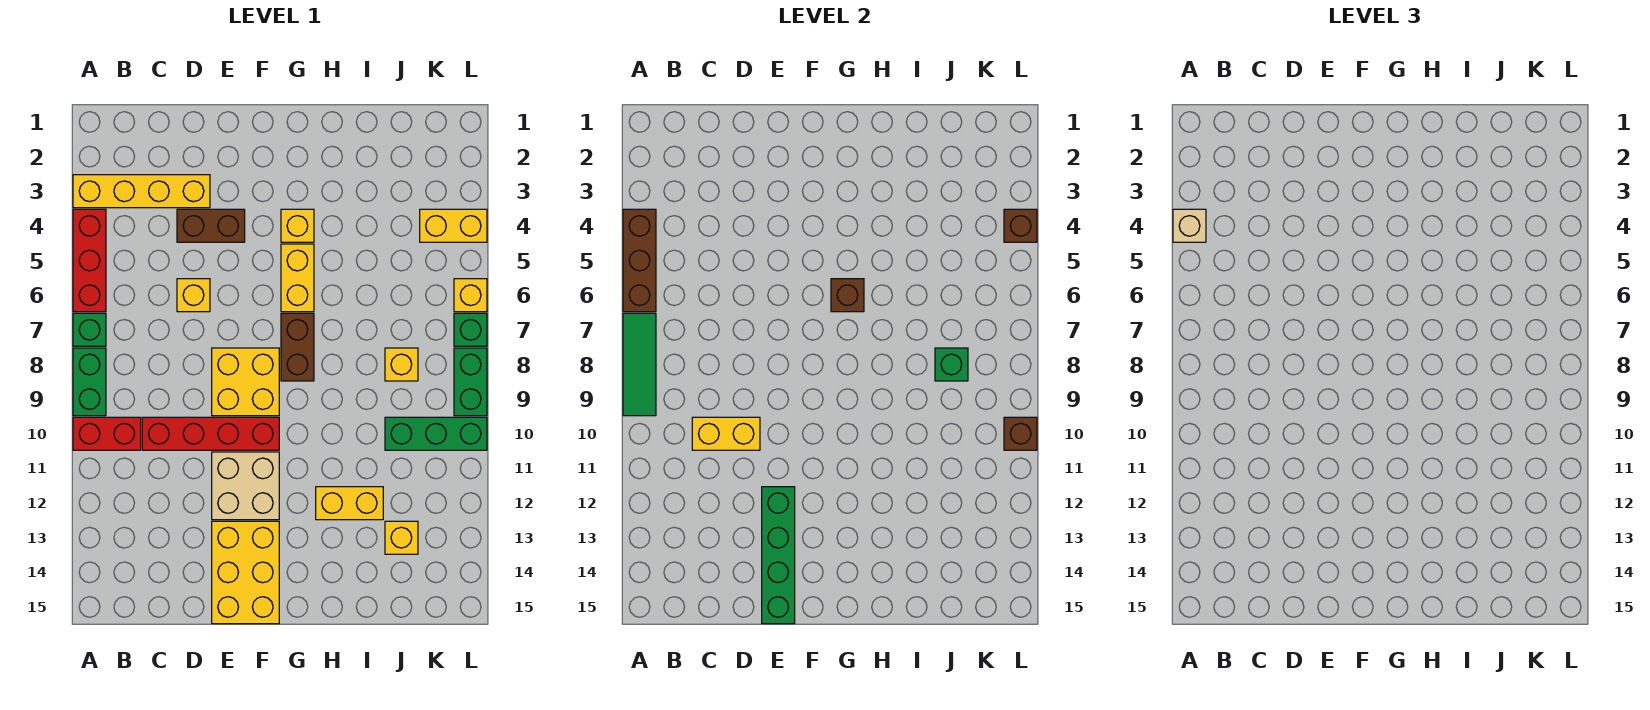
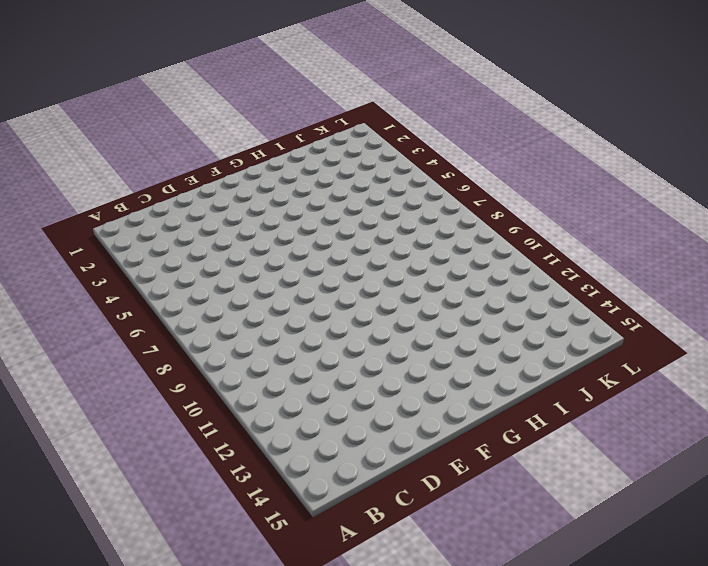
none -> yellow brick A3:D3 level 1
none -> red brick A4:A6 level 1
none -> green brick A7 level 1
none -> green brick A8:A9 level 1

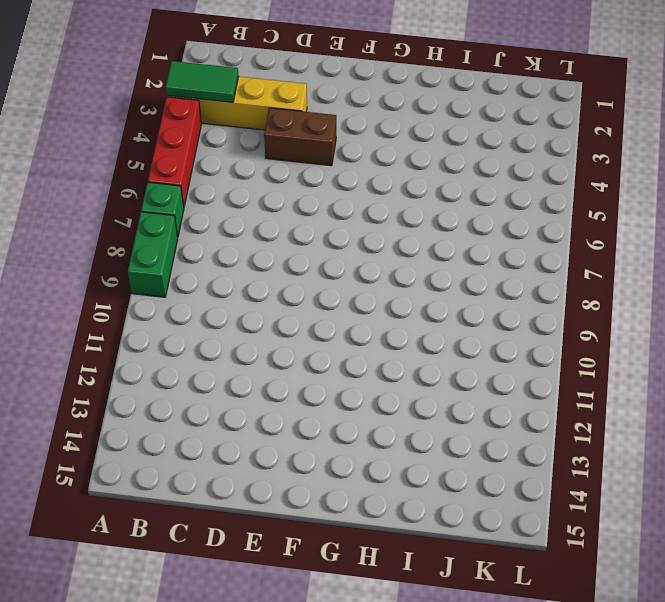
green tile A3:B3 level 2 -> none
none -> red brick A10:B10 level 1
none -> red brick C10:F10 level 1
none -> yellow brick D6 level 1
none -> yellow brick E8:F9 level 1

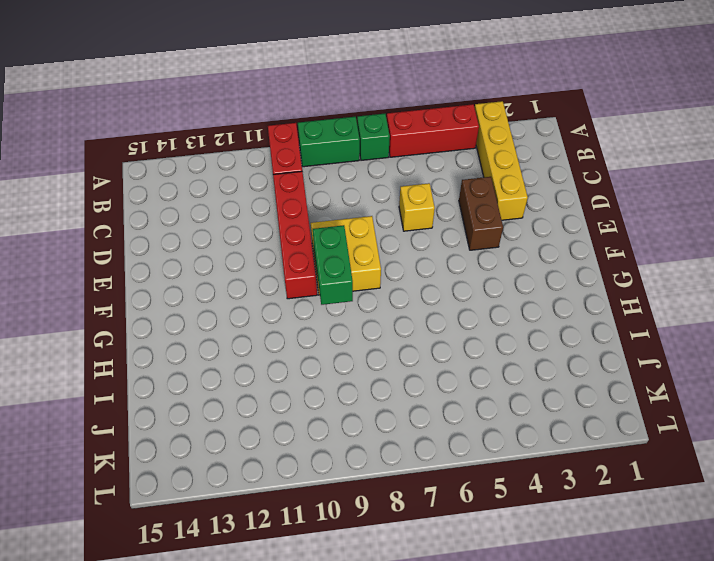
green brick F9:G9 level 2 -> green brick L8:L9 level 1
none -> tan brick E11:F12 level 1
none -> yellow brick E13:F15 level 1
none -> yellow brick G4 level 1
none -> yellow brick G5:G6 level 1

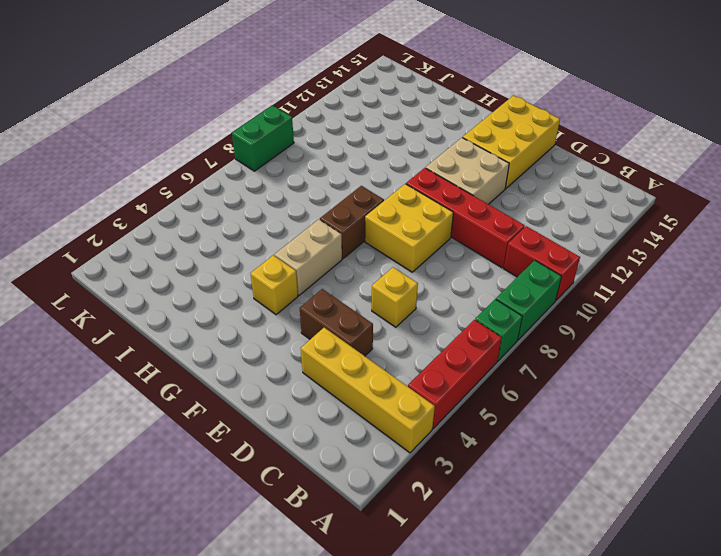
tan brick G5:G6 level 1 -> yellow brick G5:G6 level 1
none -> yellow brick H12:I12 level 1
none -> yellow brick J8 level 1
none -> green brick J10:L10 level 1
none -> yellow brick J13 level 1

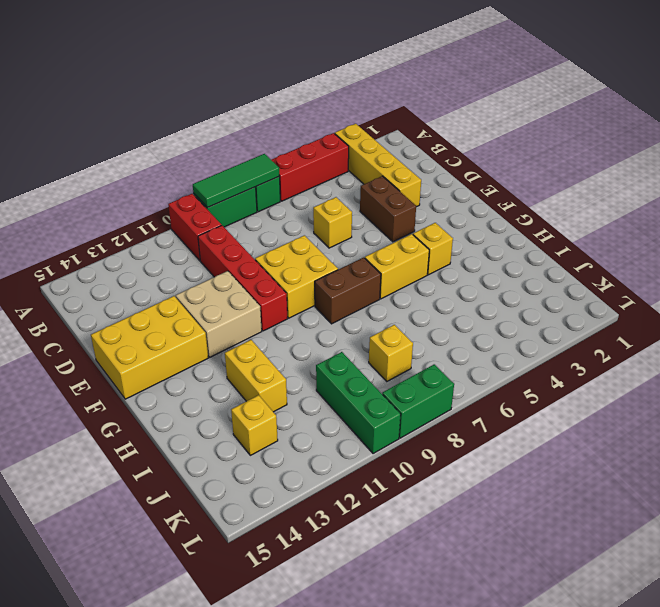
none -> yellow brick K4:L4 level 1
none -> yellow brick L6 level 1
none -> green brick L7 level 1
none -> brown brick A4:A6 level 2

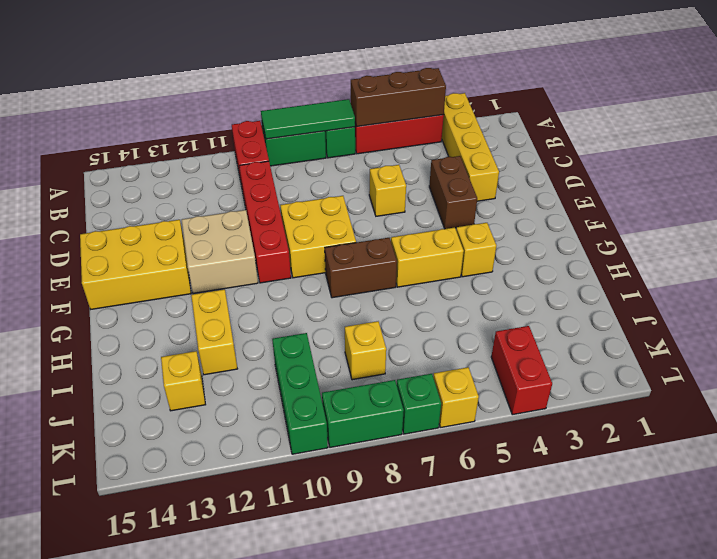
red brick K4:L4 level 1 -> yellow brick K4:L4 level 1
none -> yellow brick C10:D10 level 2
none -> green brick E12:E15 level 2
none -> brown brick G6 level 2
none -> green brick J8 level 2

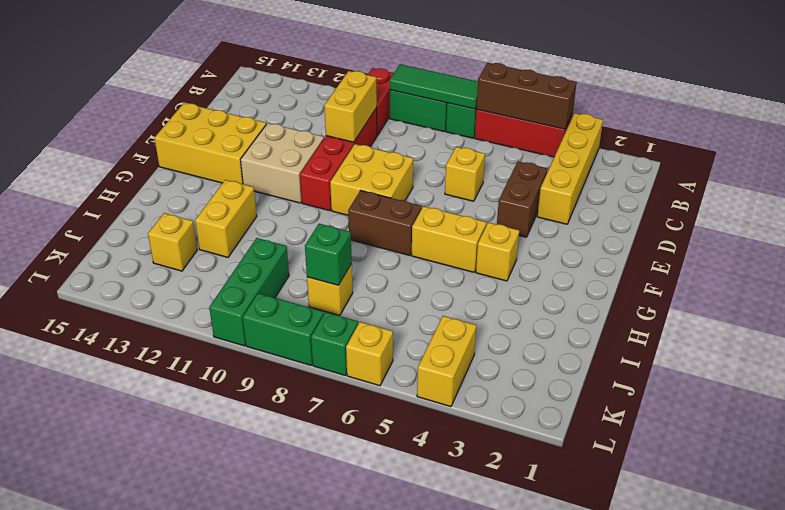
none -> green brick E12:E15 level 2
none -> brown brick G6 level 2
none -> brown brick L4 level 2
none -> brown brick L10 level 2

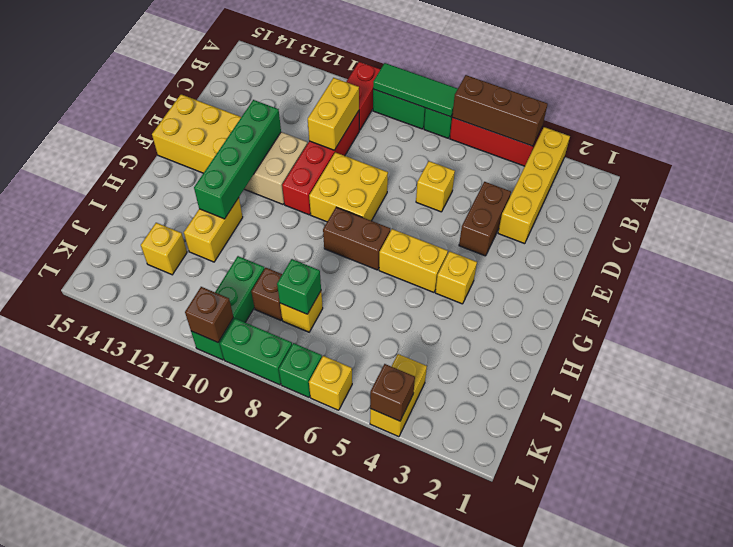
green brick E12:H12 level 2 -> green brick E12:E15 level 2
brown brick J9 level 1 -> brown brick G6 level 2
none -> tan brick A4 level 3

